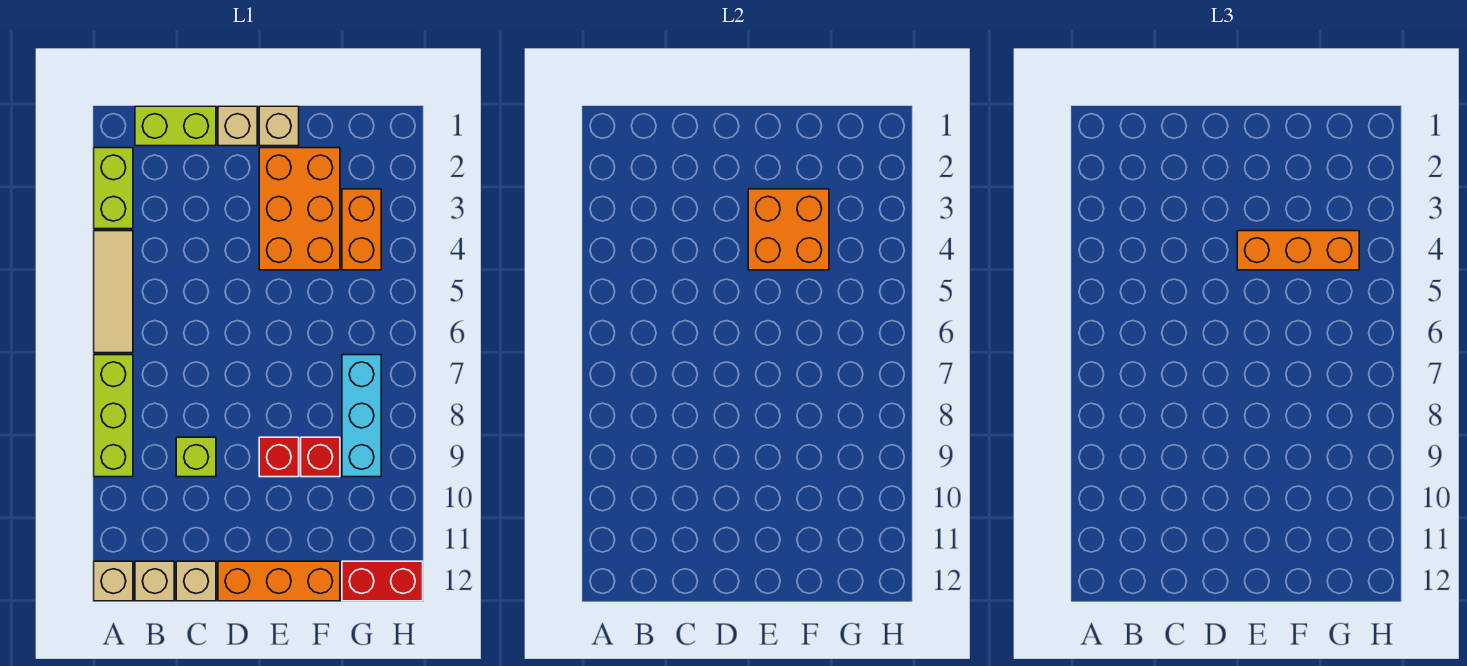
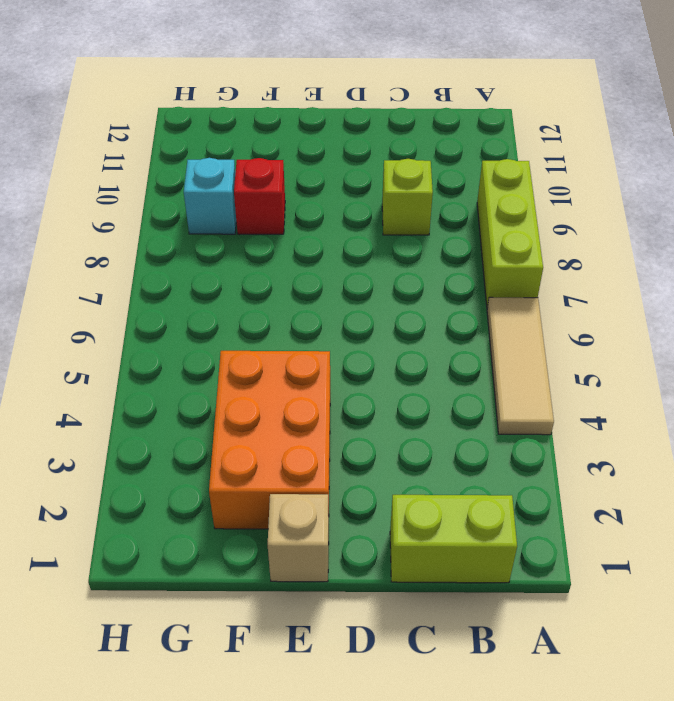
cyan brick G9 level 1 -> cyan brick G7:G9 level 1
none -> lime brick A2:A3 level 1
none -> tan brick A12 level 1
none -> tan brick B12 level 1

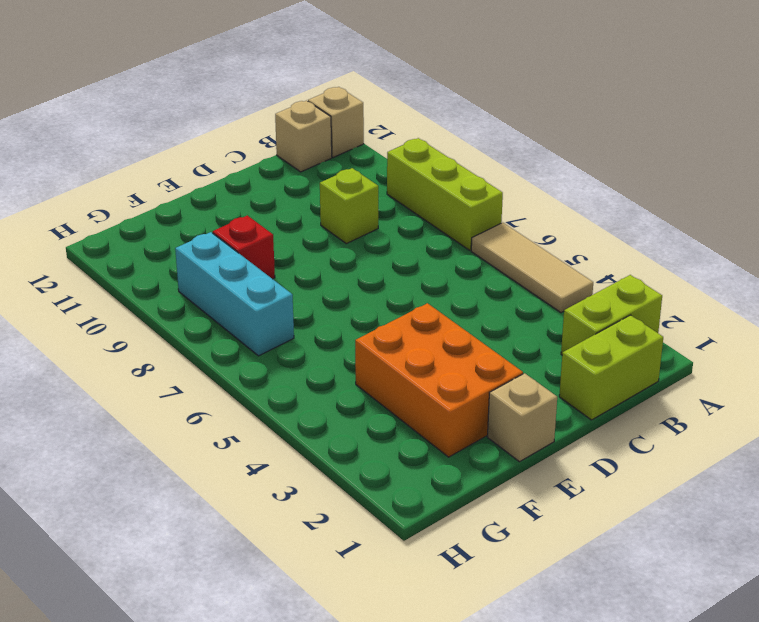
lime brick A2:B2 level 1 -> lime brick A2:A3 level 1
none -> tan brick C12 level 1
none -> tan brick D1 level 1
none -> orange brick D12:F12 level 1

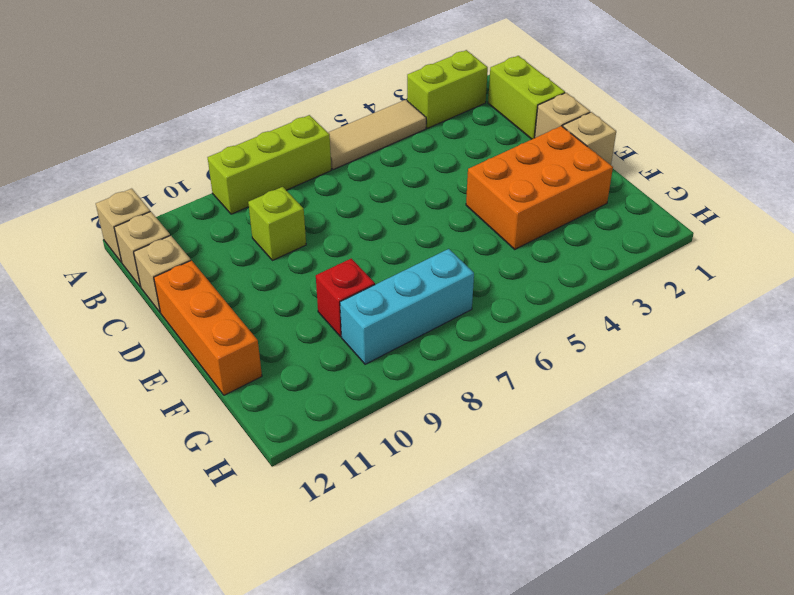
none -> red brick E9 level 1
none -> orange brick G3:G4 level 1
none -> red brick G12:H12 level 1

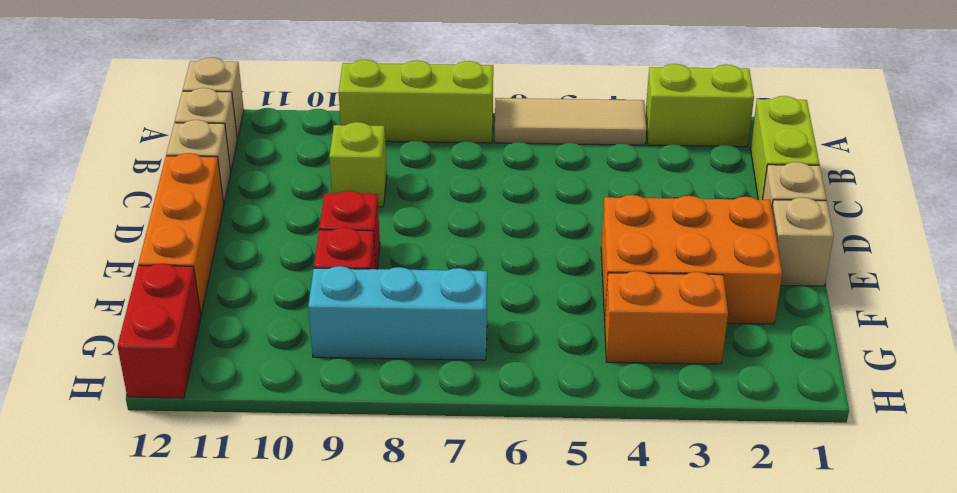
none -> orange brick E3:F4 level 2
none -> orange brick E4:G4 level 3

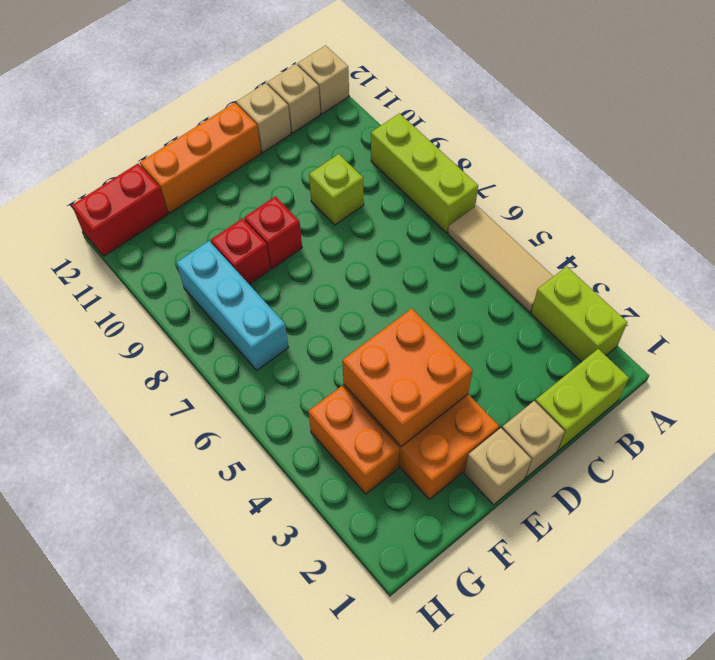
none -> orange brick E4:G4 level 3

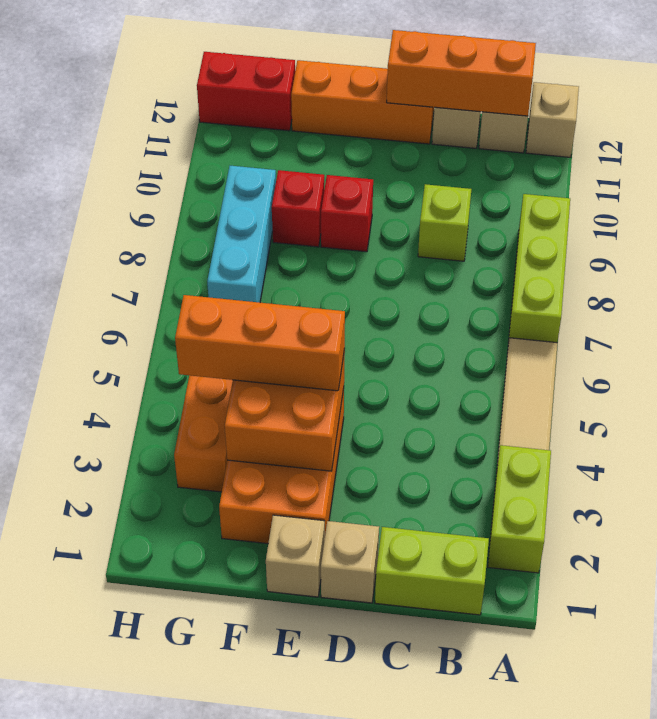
orange brick B12:D12 level 2 -> none

